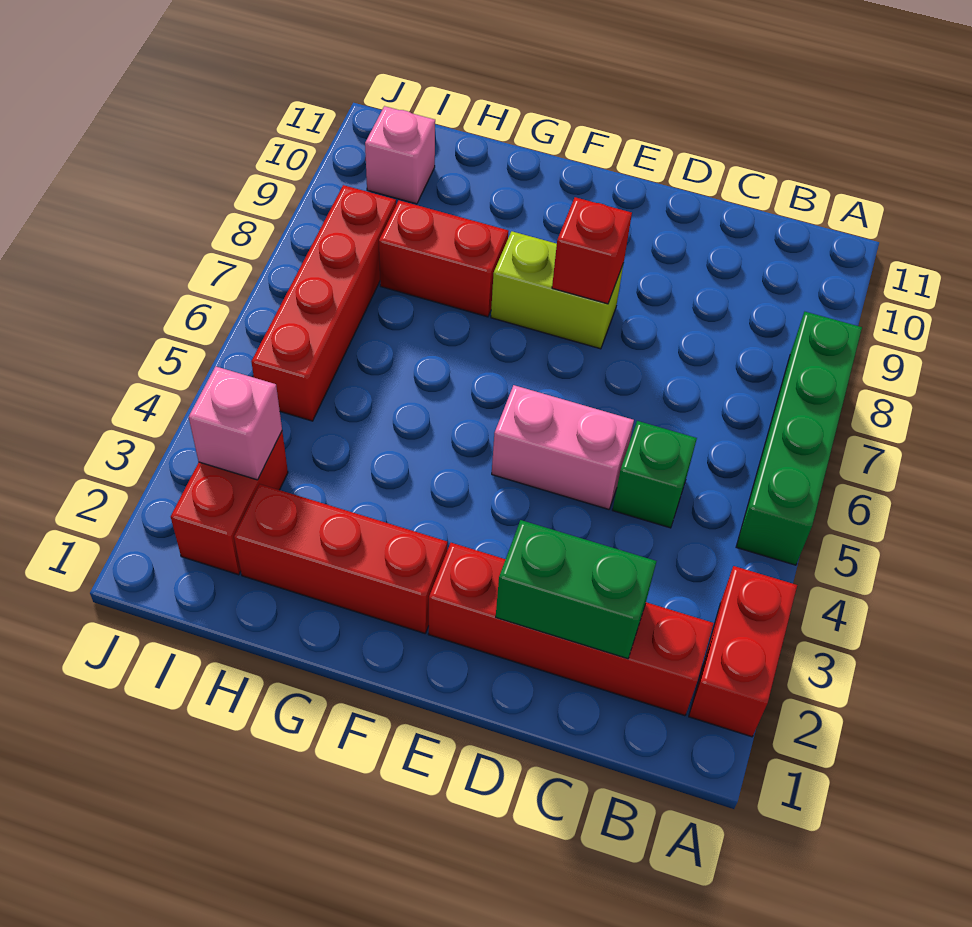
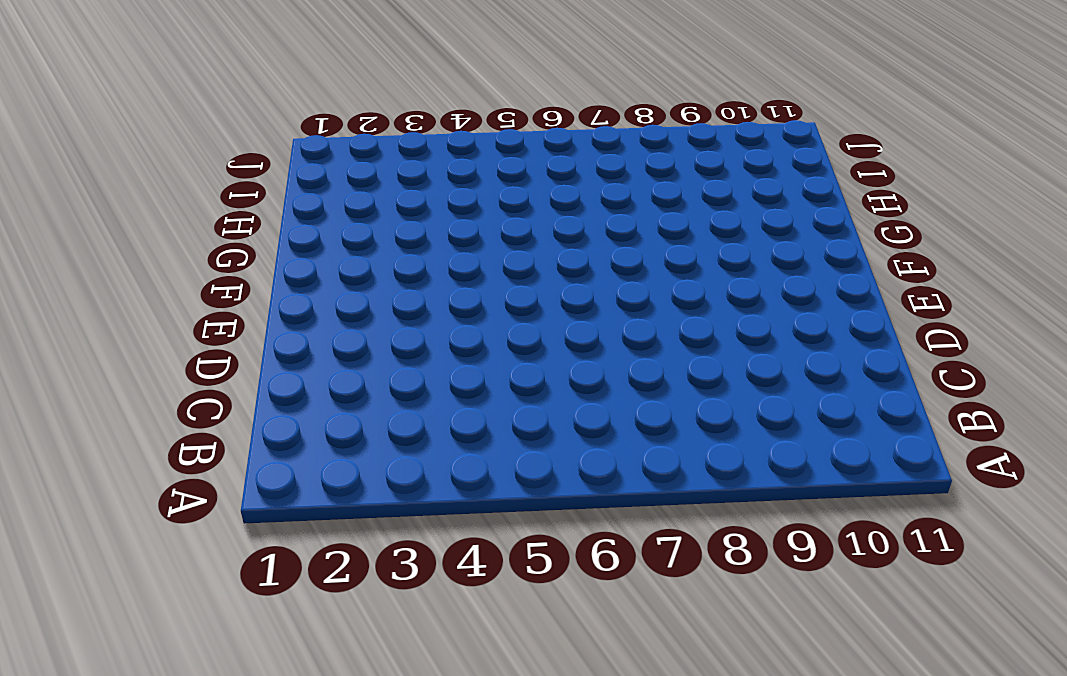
none -> red brick A2:A3 level 1
none -> green brick A5:A8 level 1
none -> red brick B2:E2 level 1

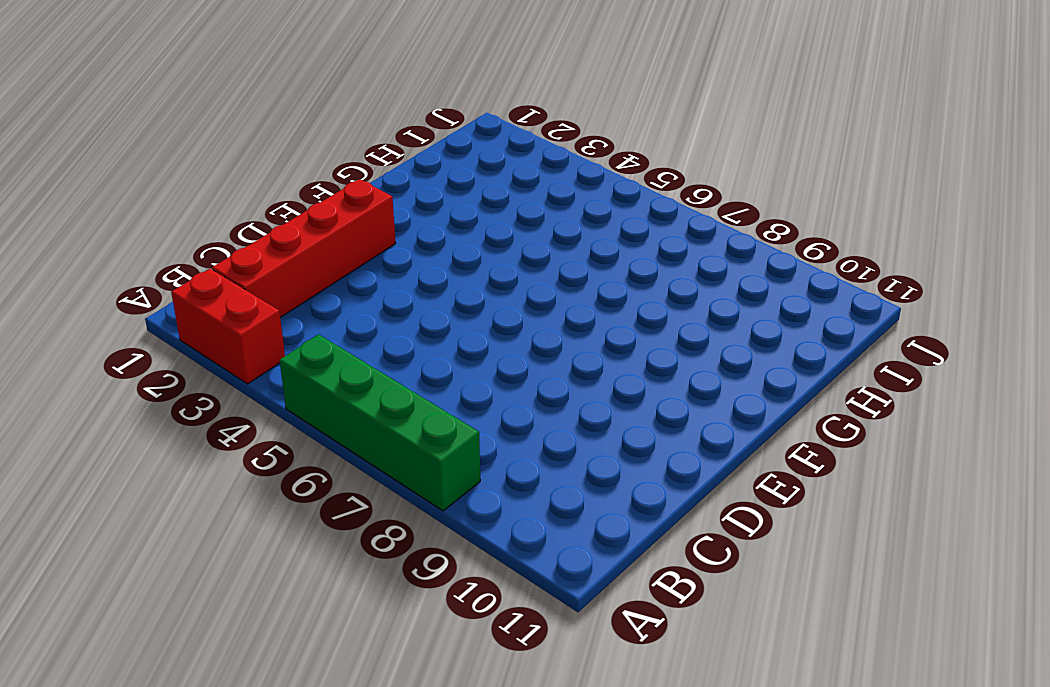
none -> green brick C5 level 1
none -> pink brick D5:E5 level 1
none -> lime brick E8:F8 level 1

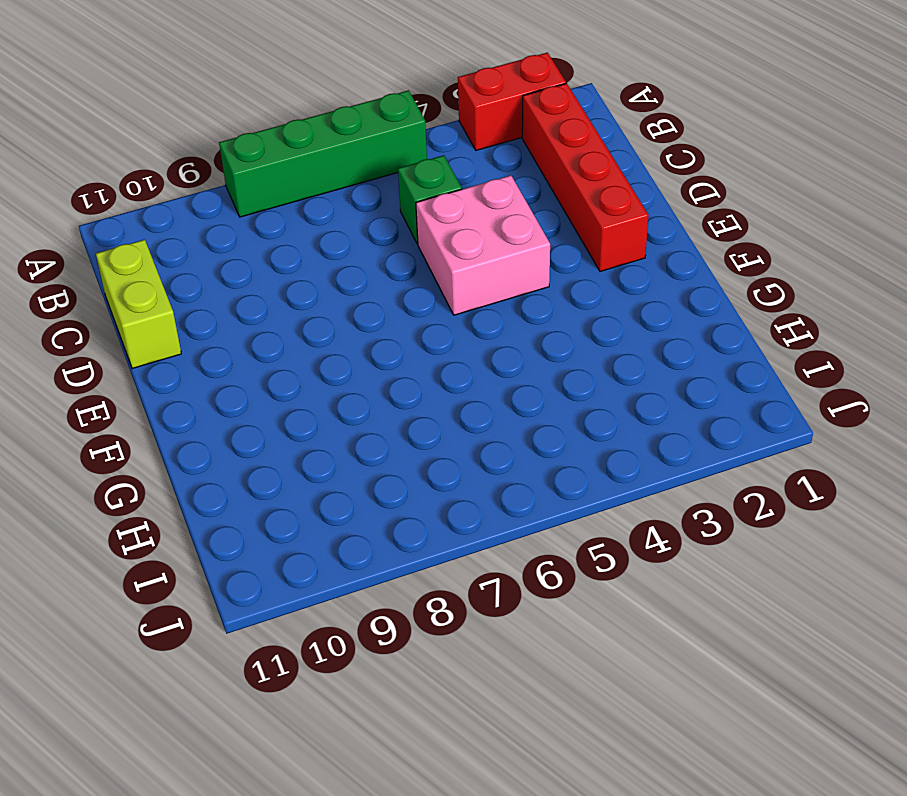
lime brick C11:D11 level 1 -> lime brick E8:F8 level 1
pink brick D4:E5 level 1 -> pink brick D5:E5 level 1
none -> red brick F2:H2 level 1
none -> red brick G8:H8 level 1
none -> red brick I2:I3 level 1

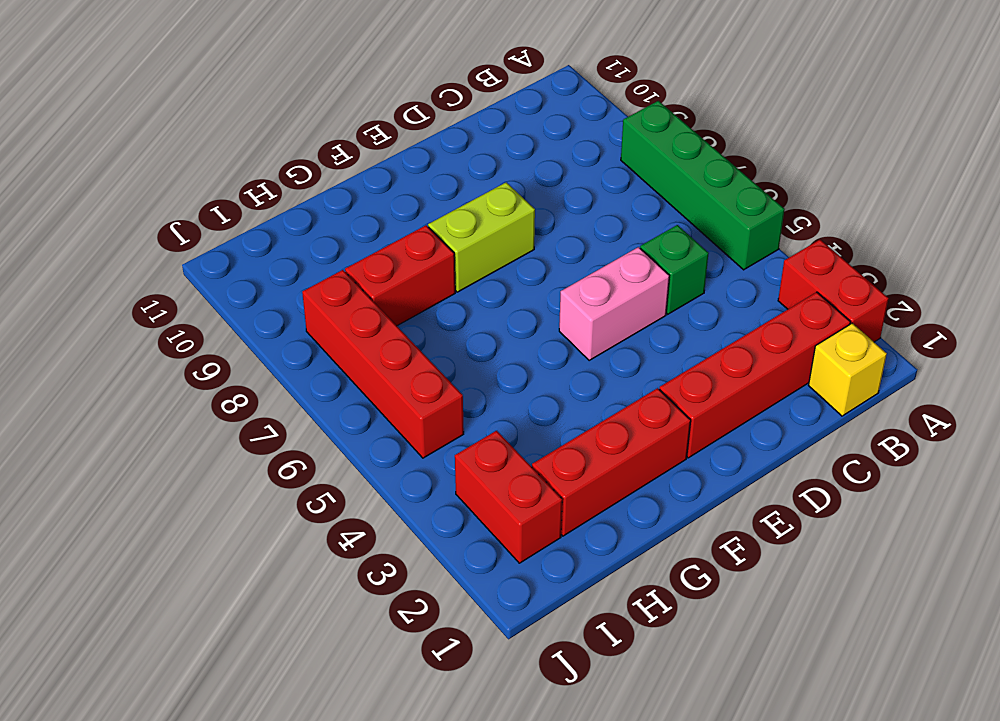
yellow brick B1 level 1 -> none
none -> pink brick I10 level 1
none -> green brick C2:D2 level 2
none -> red brick E8 level 2

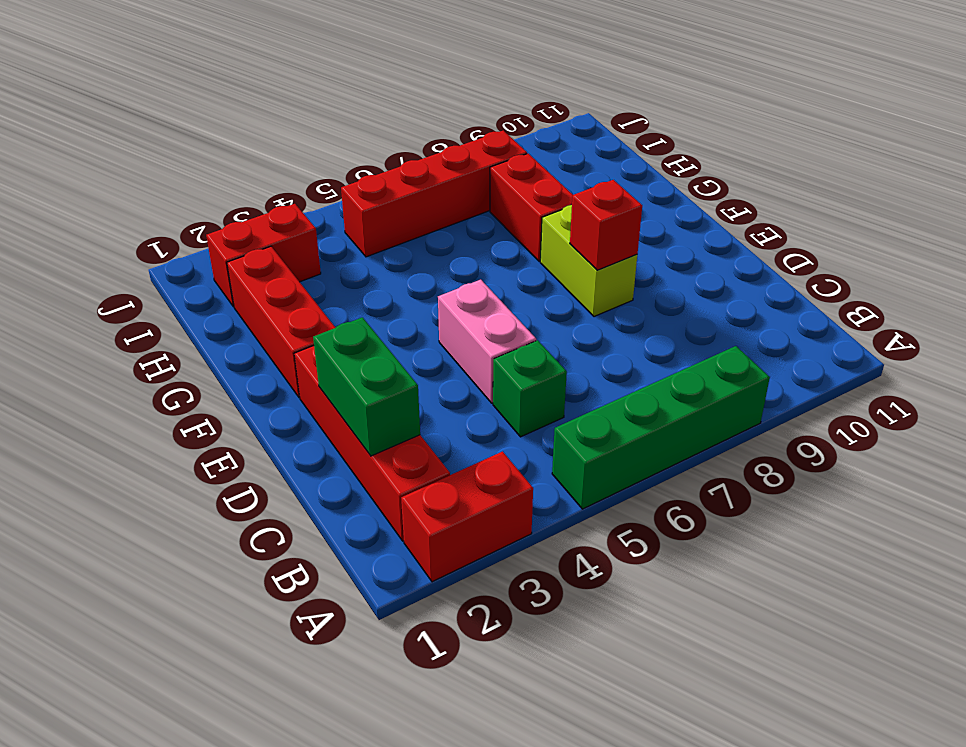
none -> pink brick I10 level 1
none -> pink brick I3 level 2

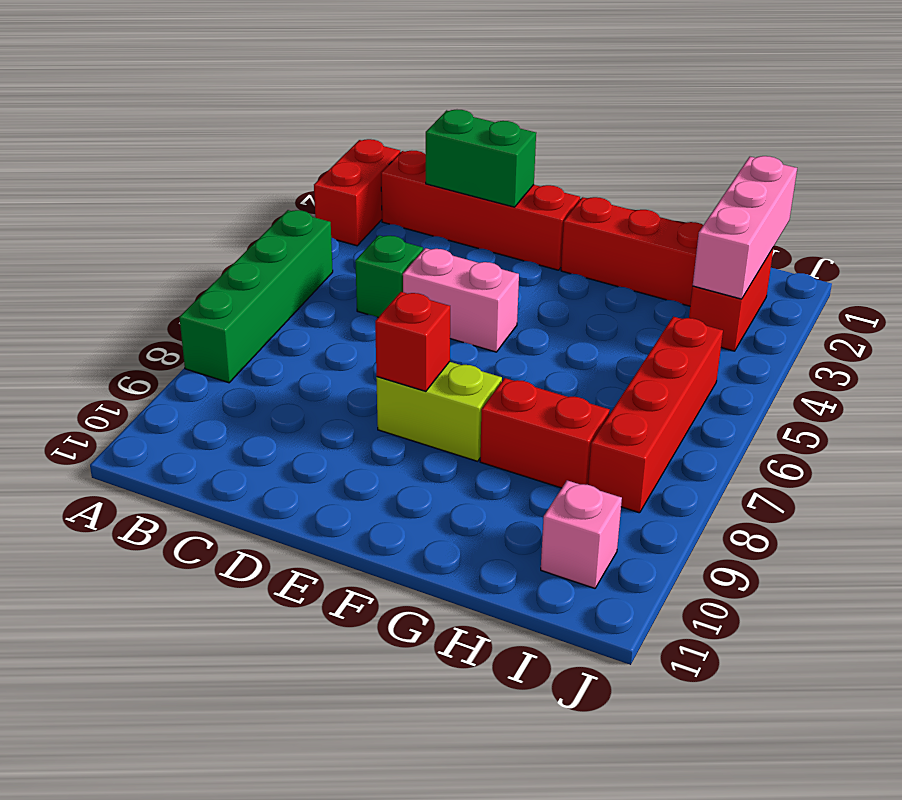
pink brick I1:I3 level 2 -> pink brick I3 level 2

